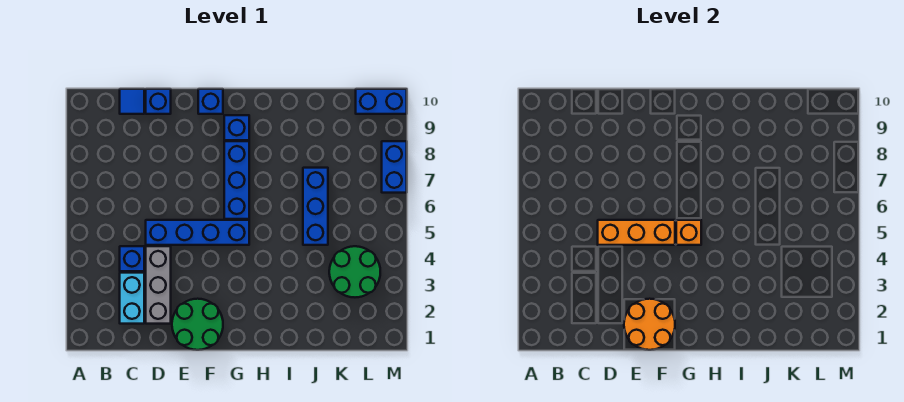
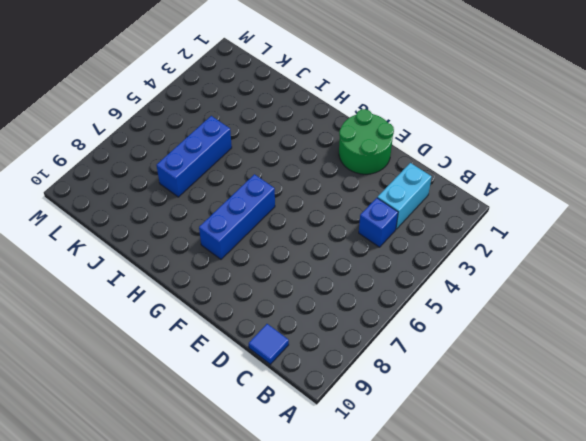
none -> grey brick D2:D4 level 1
none -> blue brick D5:G5 level 1
none -> blue brick D10 level 1

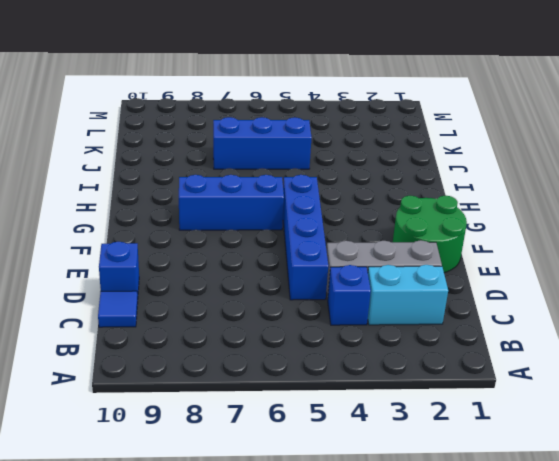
none -> blue brick F10 level 1
none -> blue brick G9 level 1
none -> green round brick K3:L4 level 1

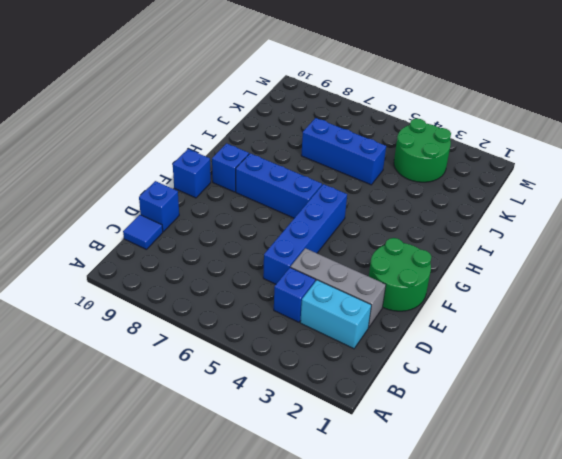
none -> blue brick L10:M10 level 1
none -> blue brick M7:M8 level 1
none -> orange brick D5:F5 level 2

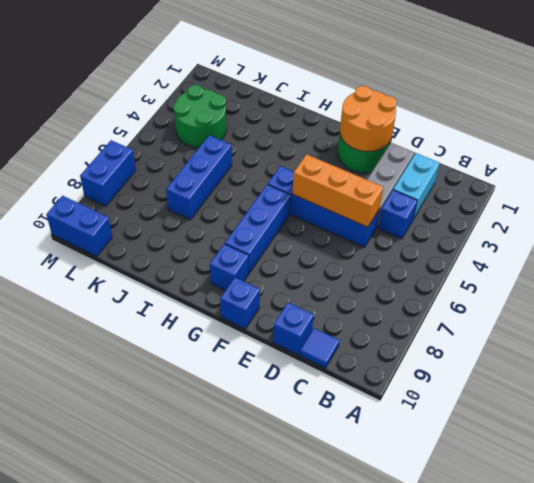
none -> orange brick G5 level 2

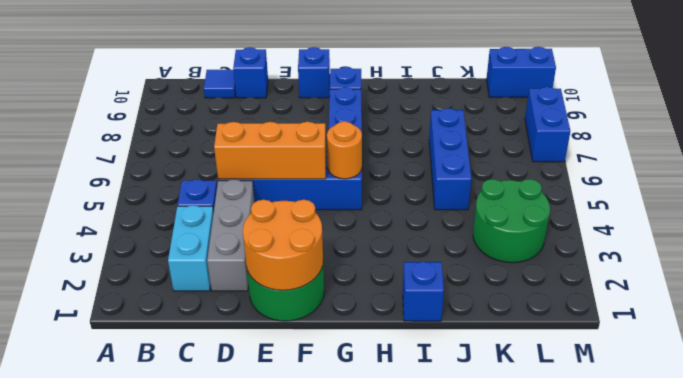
orange round brick G5 level 2 -> orange brick G5 level 2
blue brick I1 level 1 -> none

